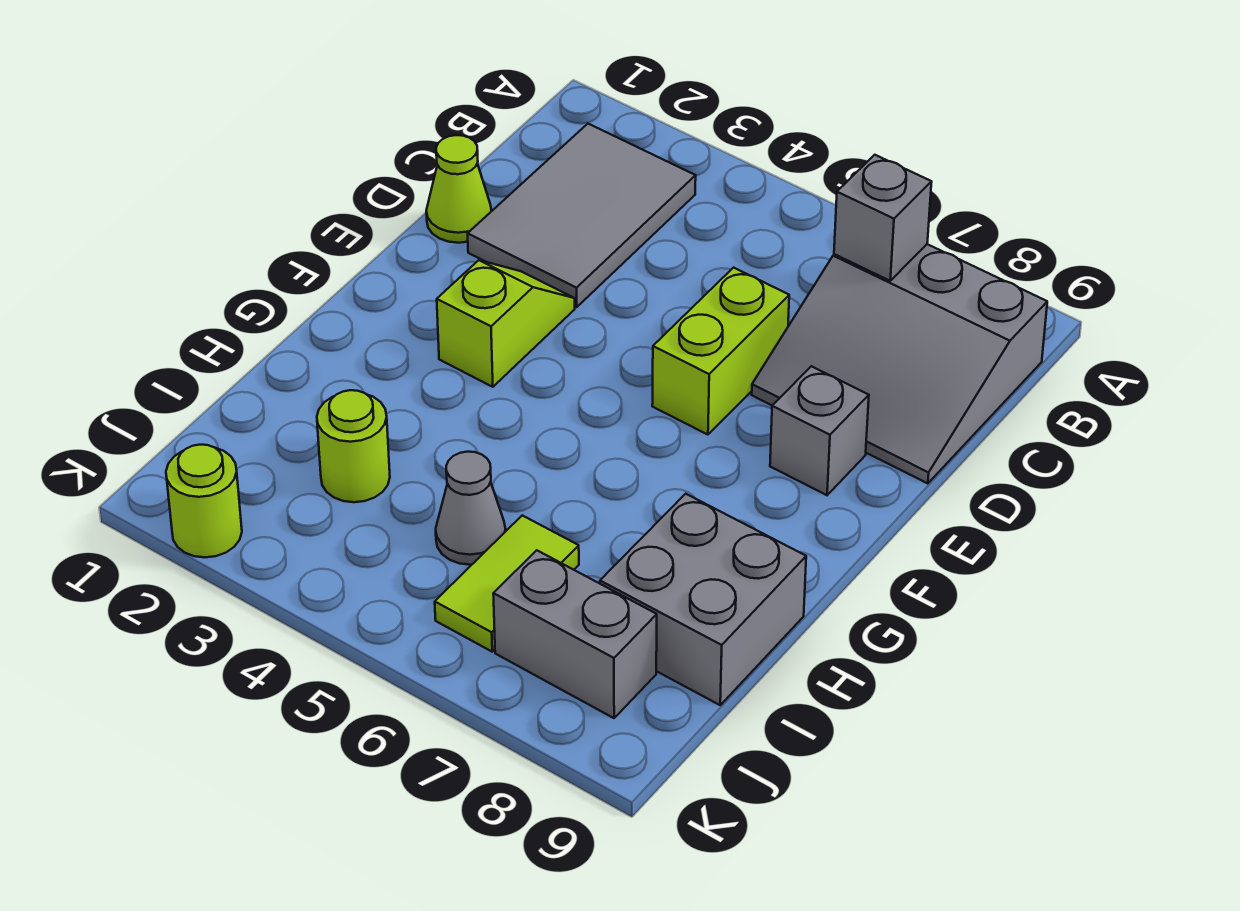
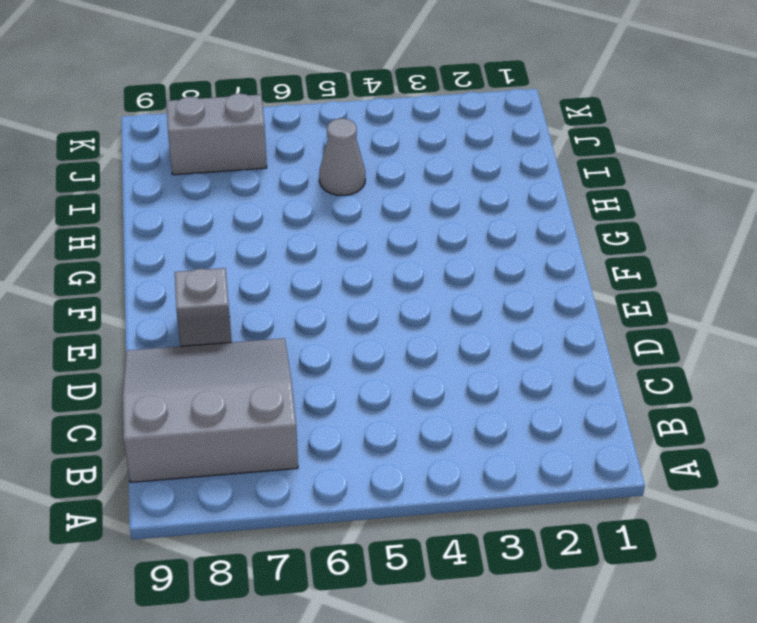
none -> grey tile B2:D3 level 1
none -> lime cone D1 level 1
none -> lime brick D6:E6 level 1

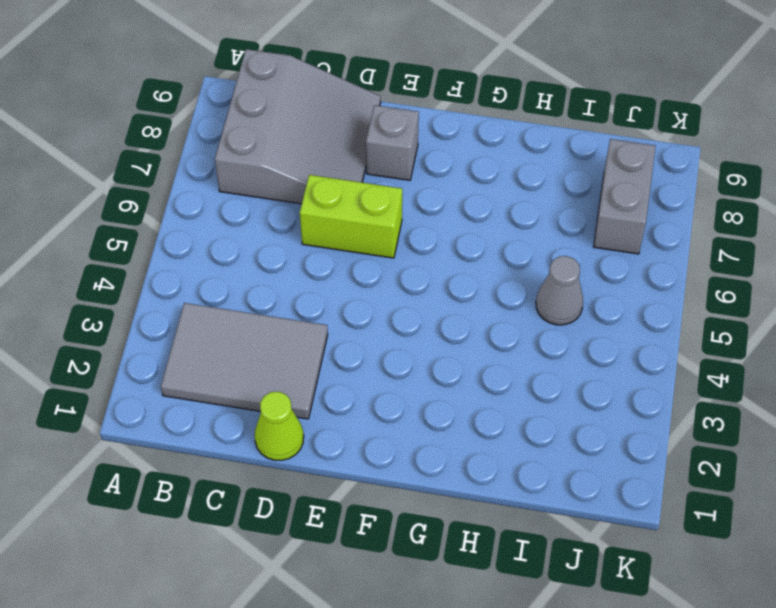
none -> lime slope E3:F3 level 1 top F
none -> grey brick H8:I9 level 1
none -> lime round brick I3 level 1

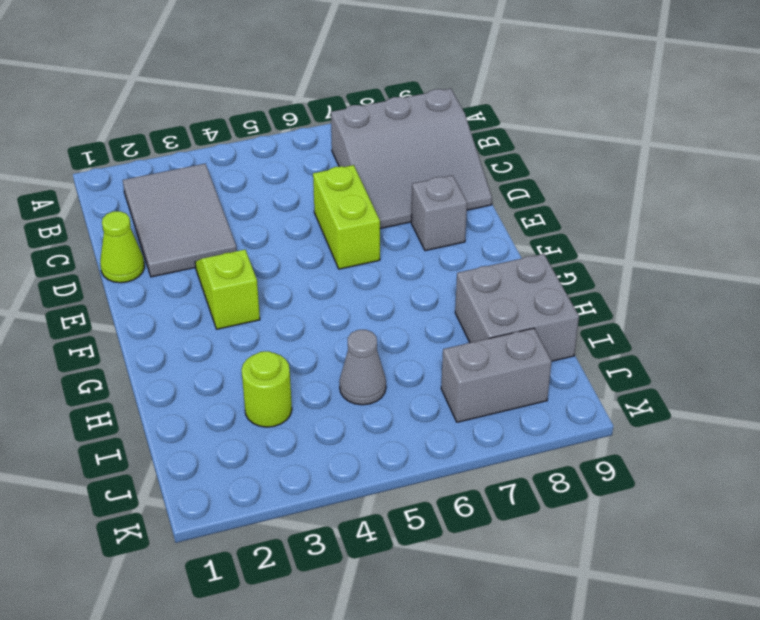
none -> lime tile I6:J6 level 1
none -> lime round brick K2 level 1
none -> grey brick B7 level 2

